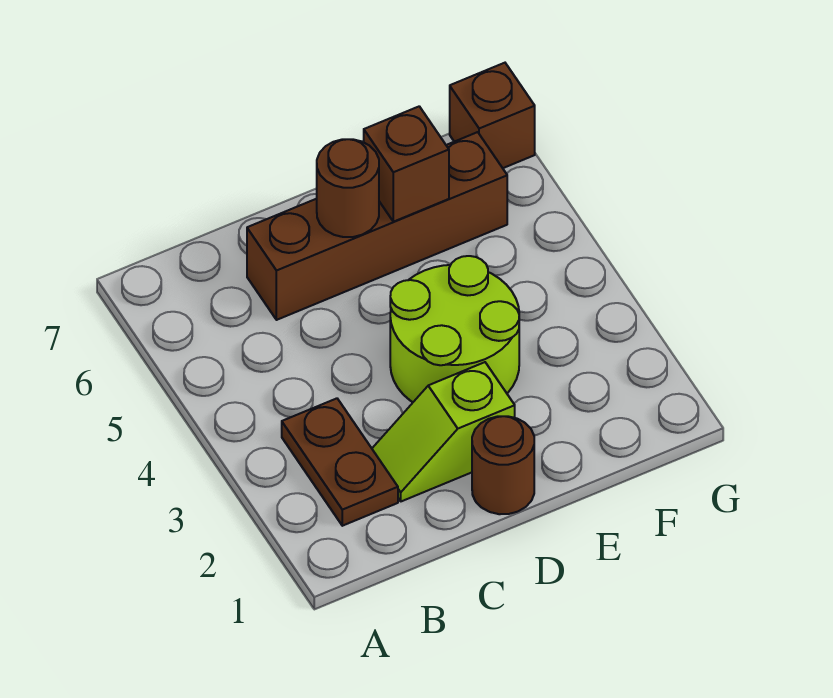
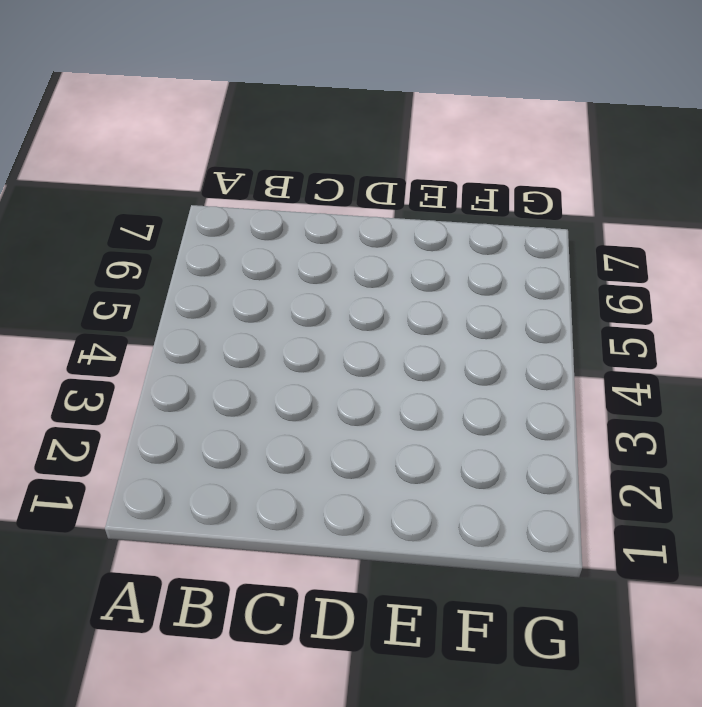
none -> brown plate B2:B3 level 1
none -> lime slope C2:D2 level 1 top D

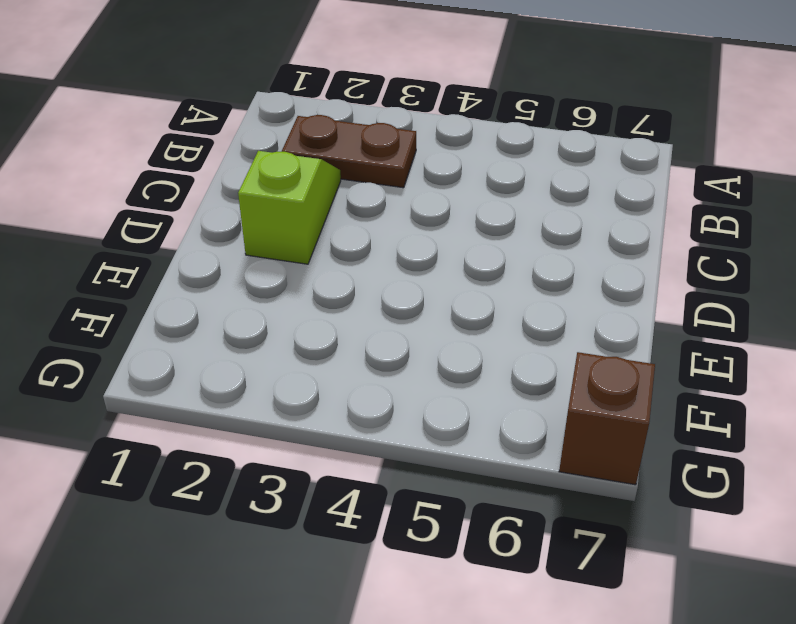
none -> brown brick C6:F6 level 1
none -> brown round brick D1 level 1

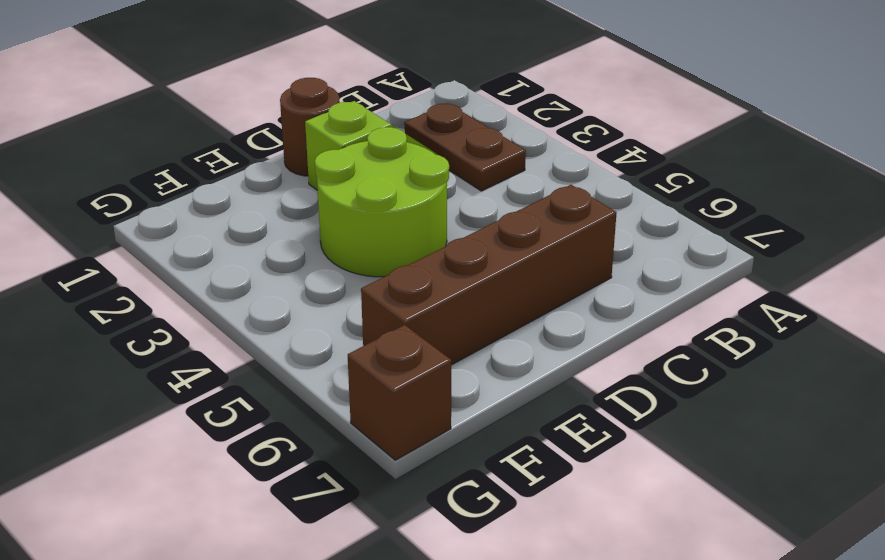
none -> brown round brick D6 level 2
none -> brown brick E6 level 2

